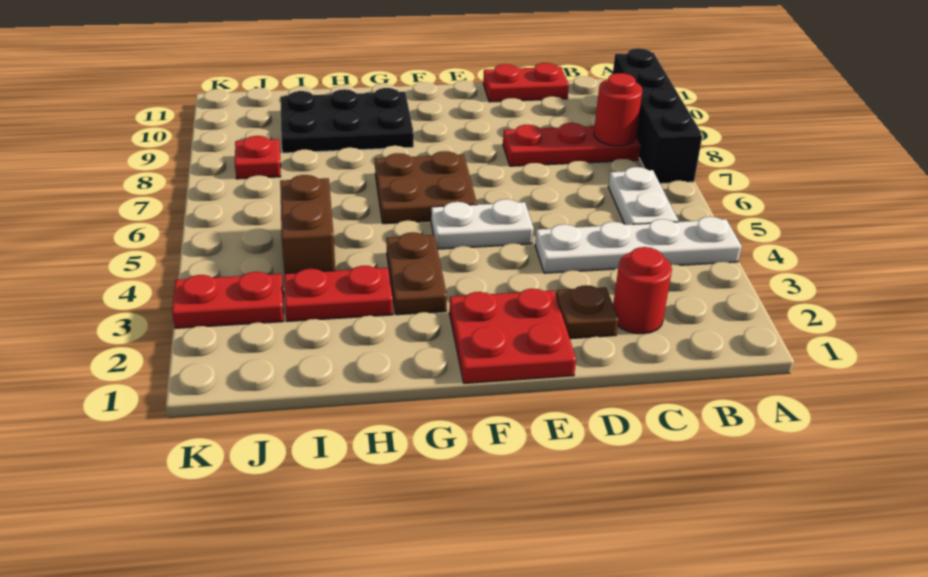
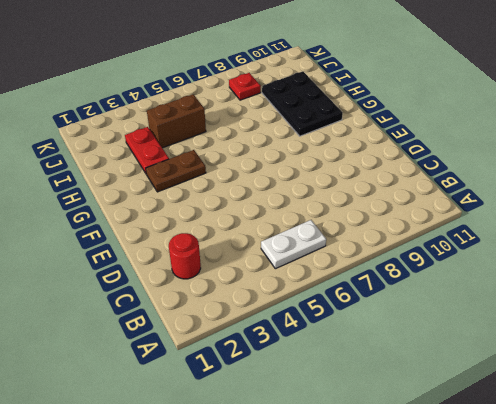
none -> white plate A4:D4 level 1
none -> black brick A7:A10 level 1
none -> red plate B8:D8 level 1

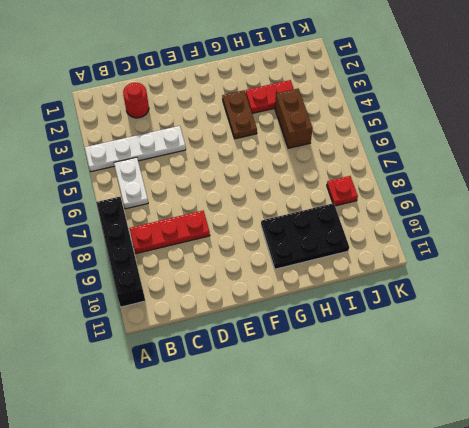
none -> red plate C11:D11 level 1
none -> brown plate D2 level 1
none -> red plate E1:F2 level 1

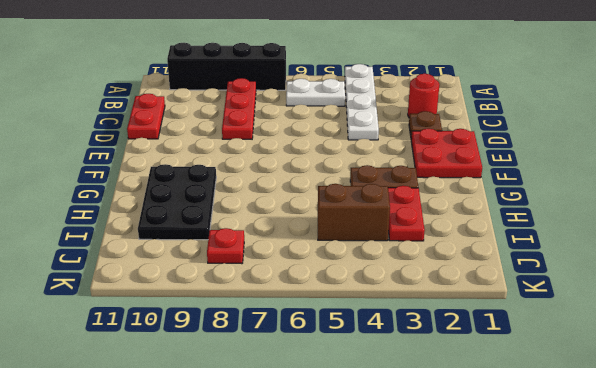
none -> white plate E5:F5 level 1
none -> brown plate F6:G7 level 1
none -> red plate J3:K3 level 1

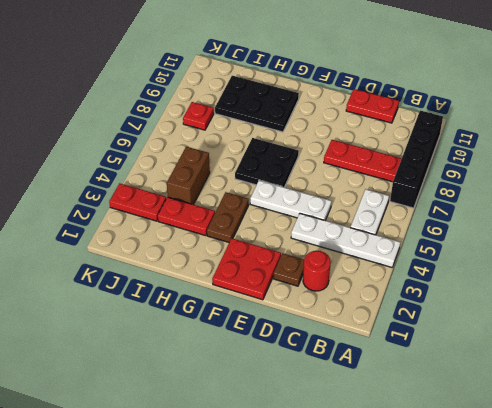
white plate D5:F5 level 1 -> white plate E5:F5 level 1
black plate F6:G7 level 1 -> brown plate F6:G7 level 1
none -> red round brick B8 level 2

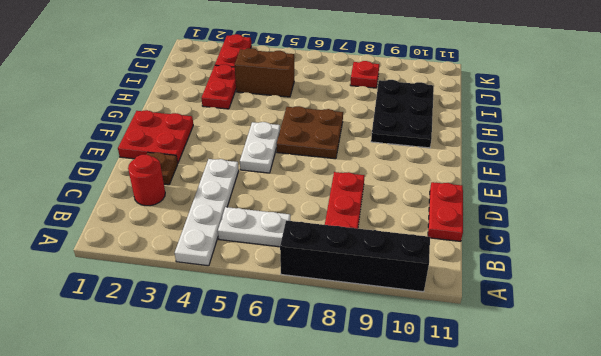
none -> brown plate G3:G4 level 1
none -> red round brick B8 level 2

